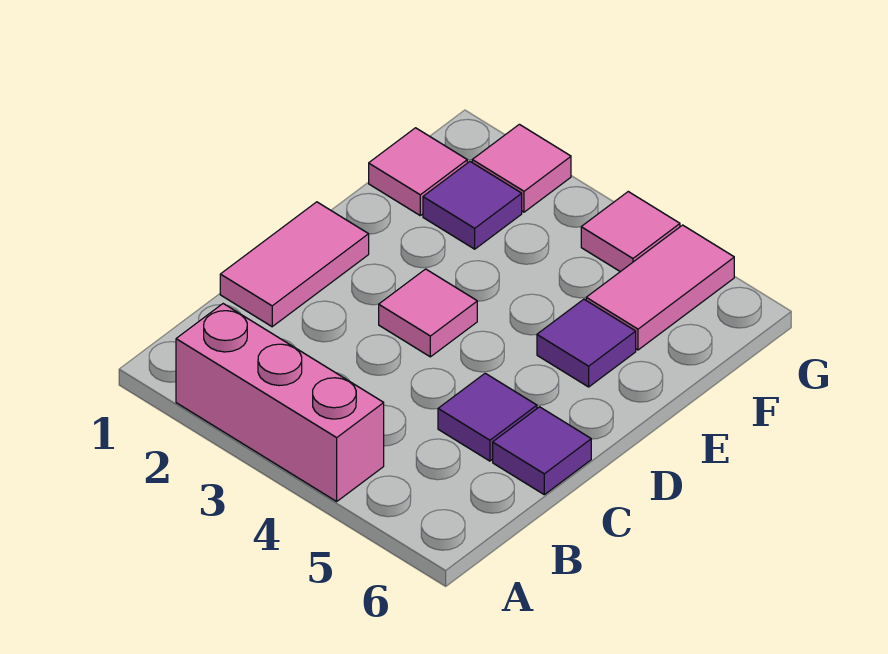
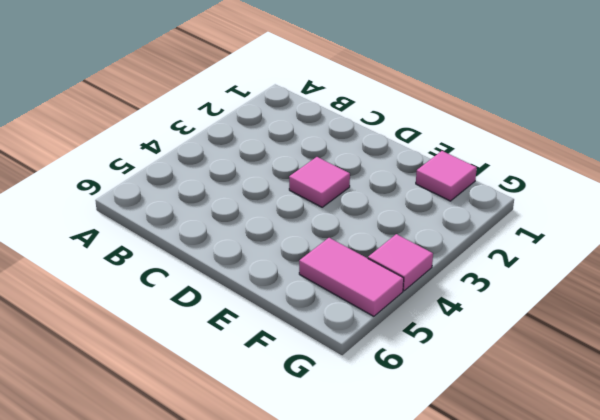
none -> pink brick A2:A4 level 1
none -> pink tile C1:D1 level 1

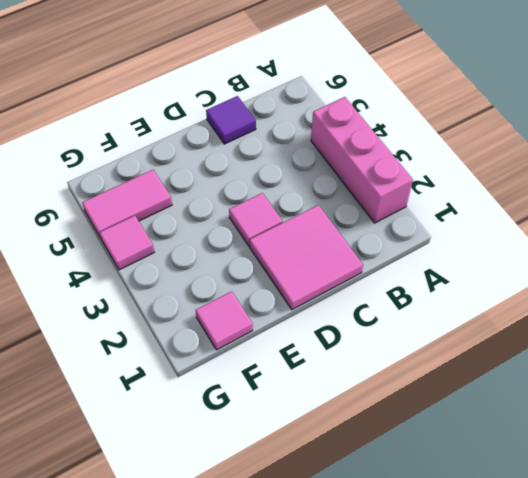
pink tile C1:D2 level 1 -> pink tile C1:D1 level 1
none -> purple tile C5 level 1
none -> purple tile E5 level 1

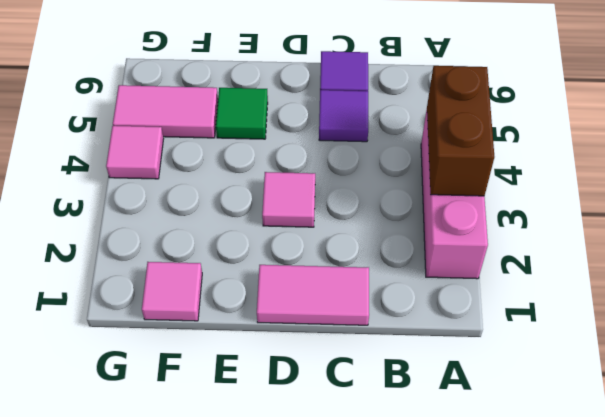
brown brick A3:A4 level 2 -> none
green tile E5 level 1 -> purple tile E5 level 1
none -> purple tile F2 level 1
none -> pink tile G2 level 1

